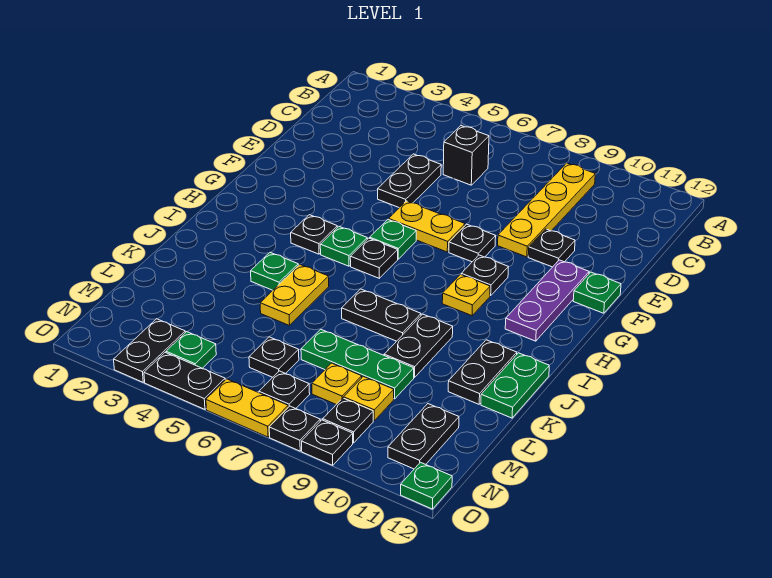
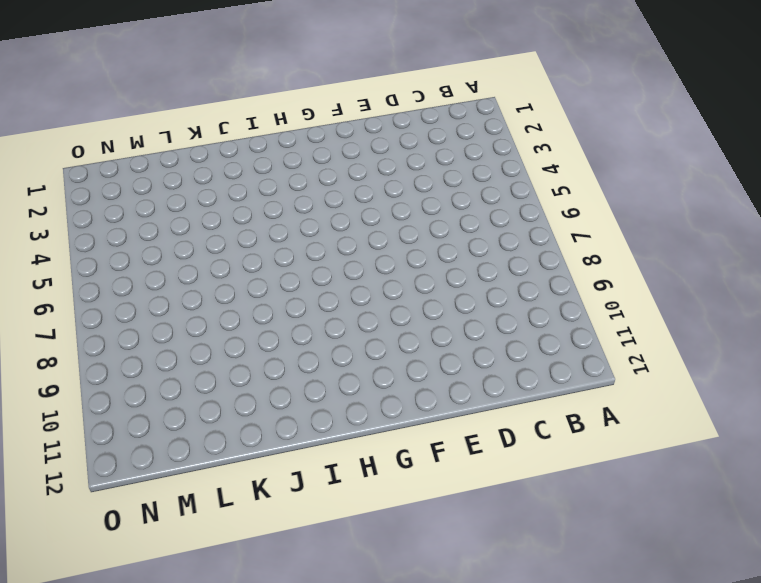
none -> yellow plate B9:E9 level 1
none -> black brick C6 level 1
none -> black plate D5:E5 level 1
none -> black plate E10 level 1

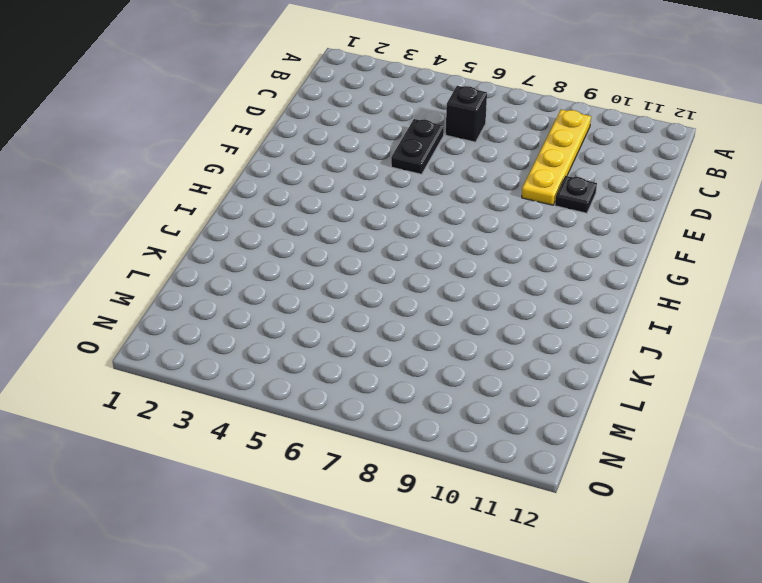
none -> yellow plate F6:F7 level 1
none -> black plate F8 level 1
none -> purple plate F11:H11 level 1
none -> green plate F12 level 1

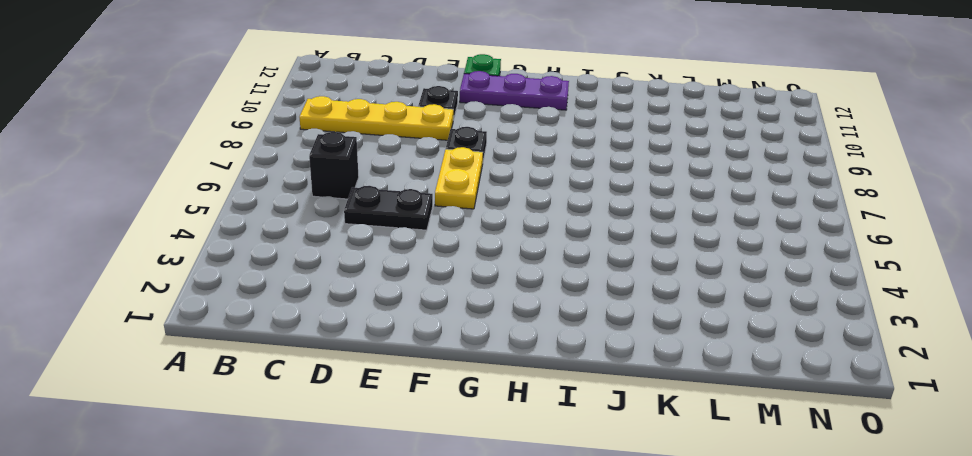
none -> green plate G6 level 1
none -> black plate G9 level 1
none -> black plate H4 level 1
none -> green plate H5 level 1

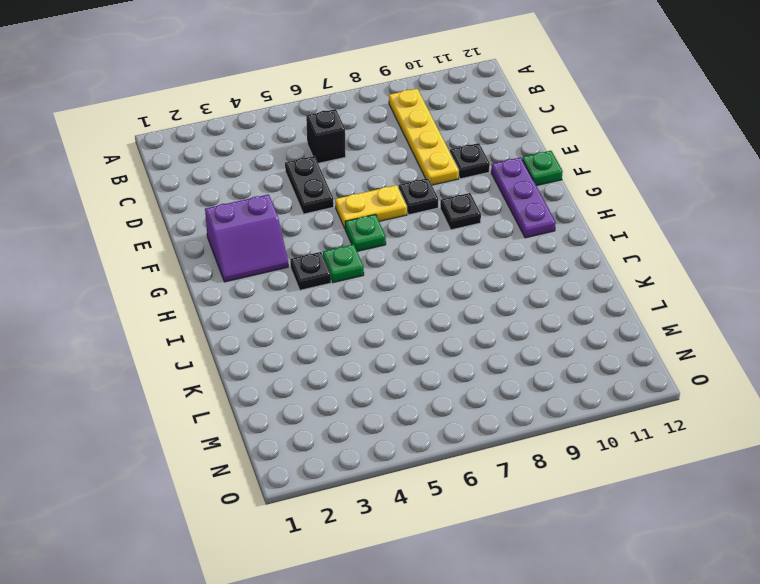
purple slope F2:G3 level 1 top F -> none
none -> black plate H6 level 1
none -> yellow plate H9 level 1
none -> green plate J4 level 1
none -> yellow plate J5:K5 level 1

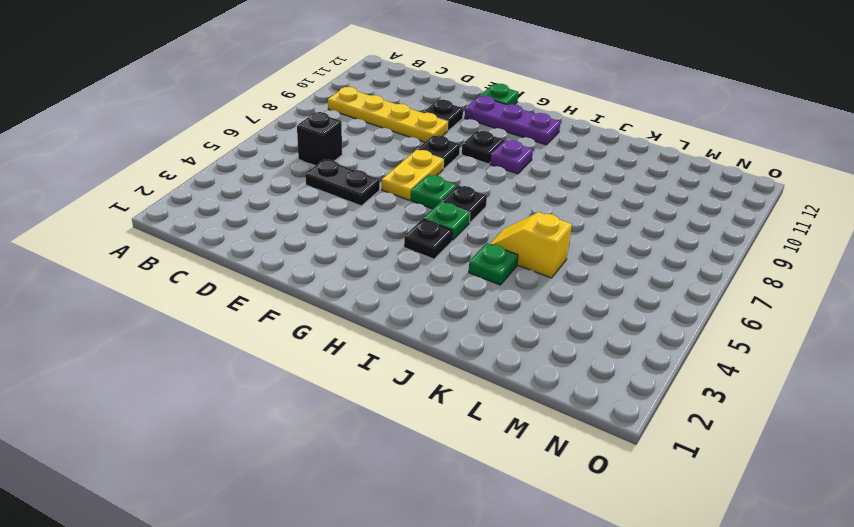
purple plate H9 level 1 -> yellow plate H9 level 1
yellow slope J5:K5 level 1 top K -> yellow plate J5:K5 level 1
none -> black plate J7:J8 level 1
none -> black plate J9:K9 level 1
none -> black plate J11:K11 level 1
none -> green plate J12:K12 level 1

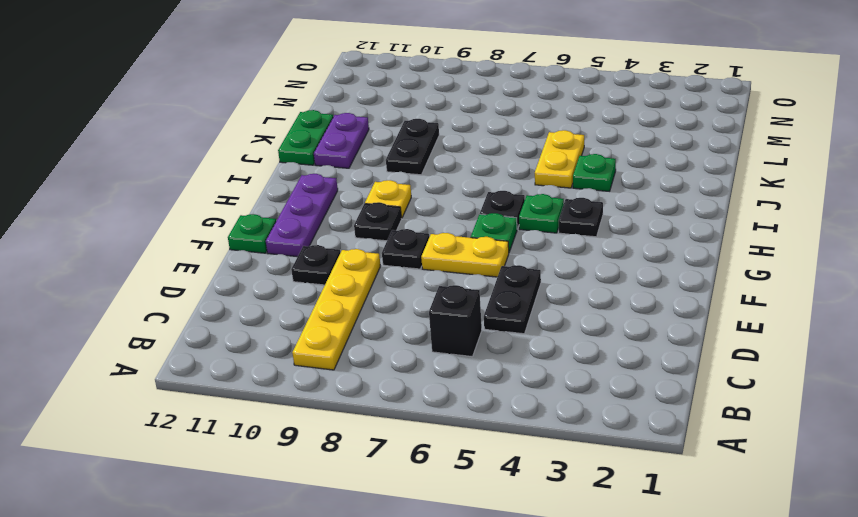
purple plate J11:K11 level 1 -> black plate J11:K11 level 1
none -> black plate J7:J8 level 1
none -> green plate L7:L9 level 1
none -> black plate M6 level 1
none -> yellow plate M8 level 1

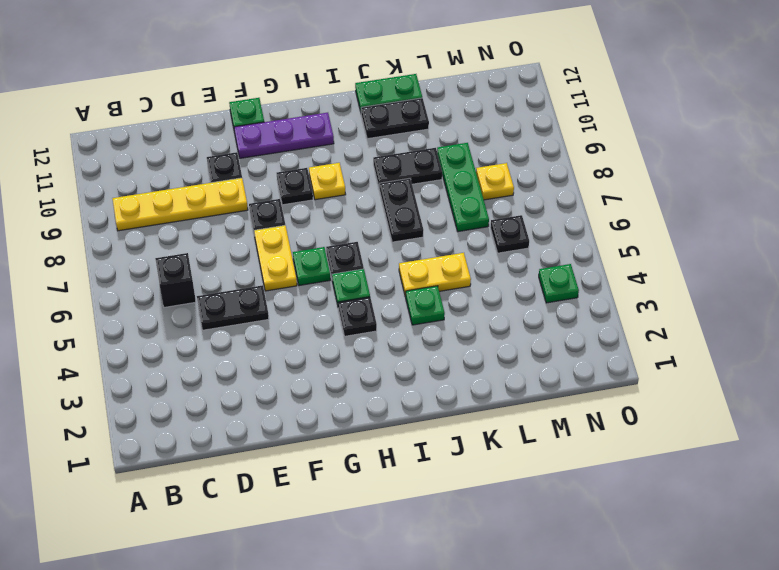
none -> yellow plate M9 level 1
none -> black plate M11:N11 level 1
none -> black plate N3:O3 level 1
none -> black plate N7 level 1

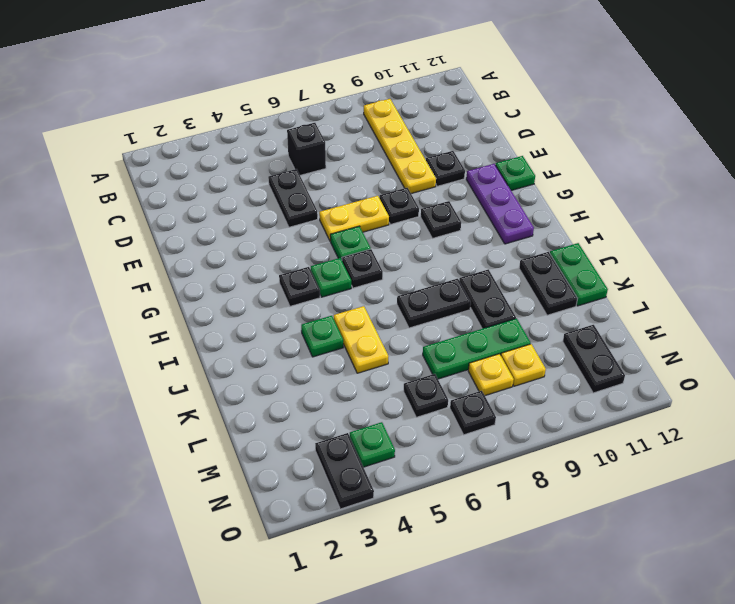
none -> yellow plate H9 level 1
none -> black plate N9 level 1
none -> black plate O4:O5 level 1
none -> yellow plate O6:O7 level 1

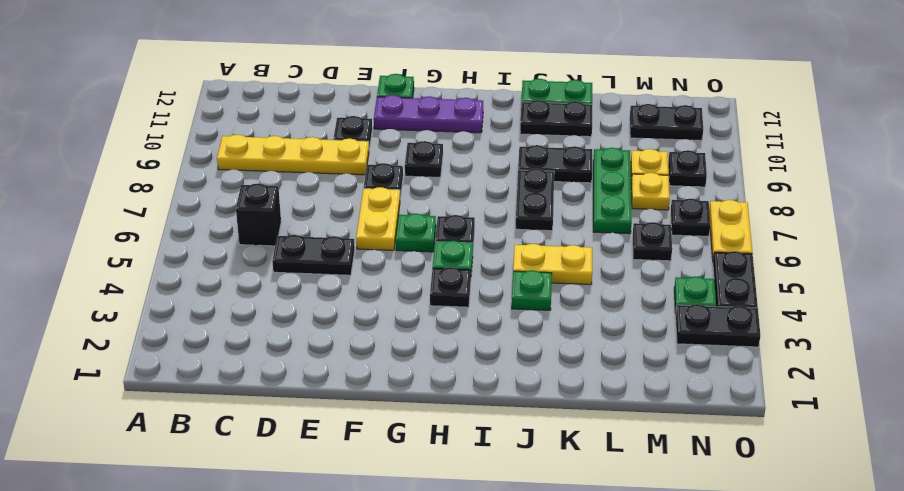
none -> yellow plate H9 level 1
none -> black plate O8 level 1
none -> black plate O9 level 1
none -> green plate O12 level 1

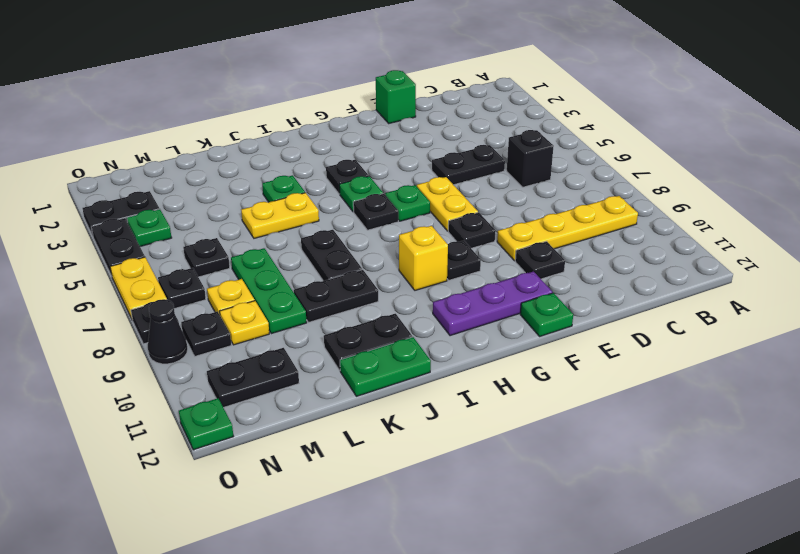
green brick E1 level 1 -> none
yellow brick H9 level 1 -> yellow plate H9 level 1
black cone O9 level 1 -> black plate O9 level 1

